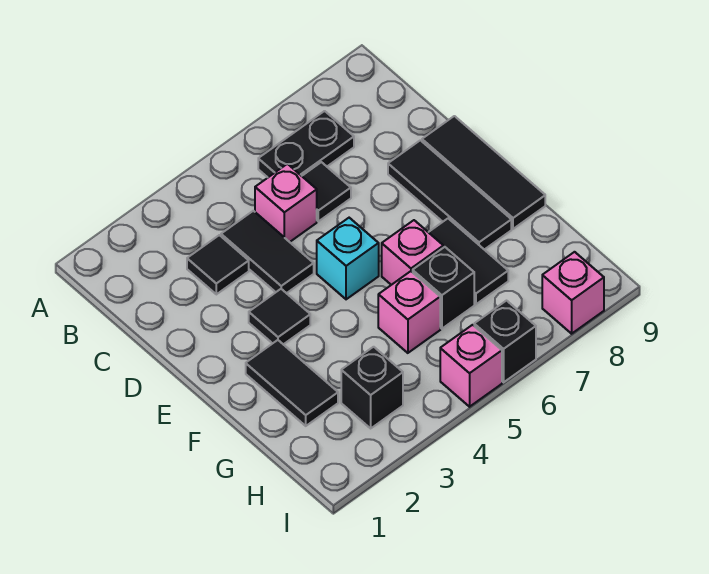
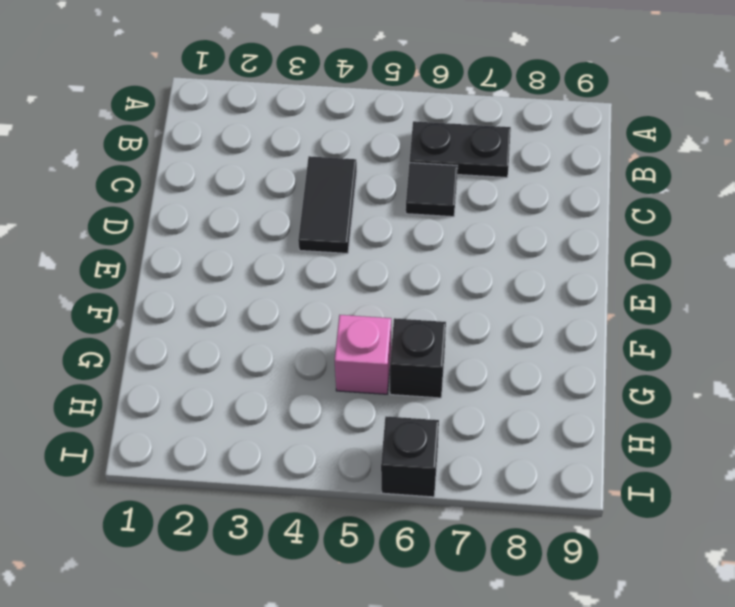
none -> black tile C3 level 1
none -> pink brick C5 level 1
none -> black tile D8:F8 level 1

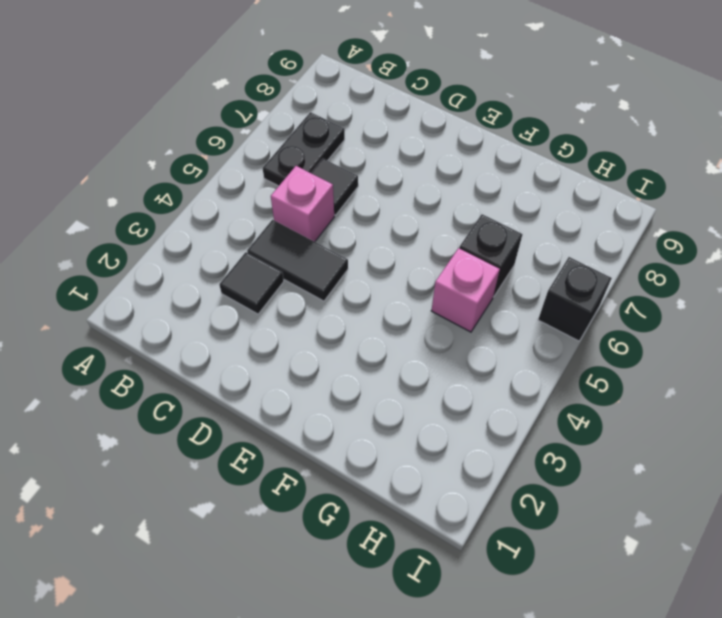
none -> black tile D8:F8 level 1
none -> black tile D9:F9 level 1
none -> black tile E3 level 1

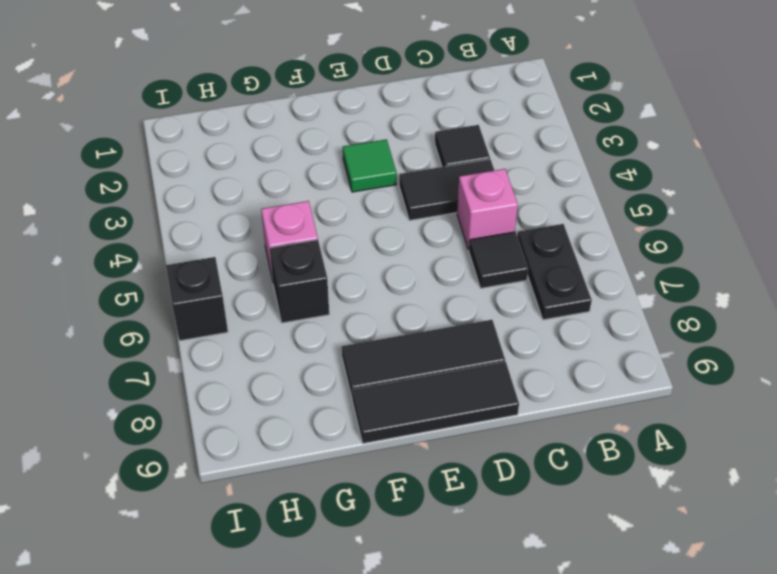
green tile E3 level 1 -> black tile E3 level 1
none -> cyan brick E5 level 1
none -> black tile F2:G2 level 1
none -> pink brick F6 level 1

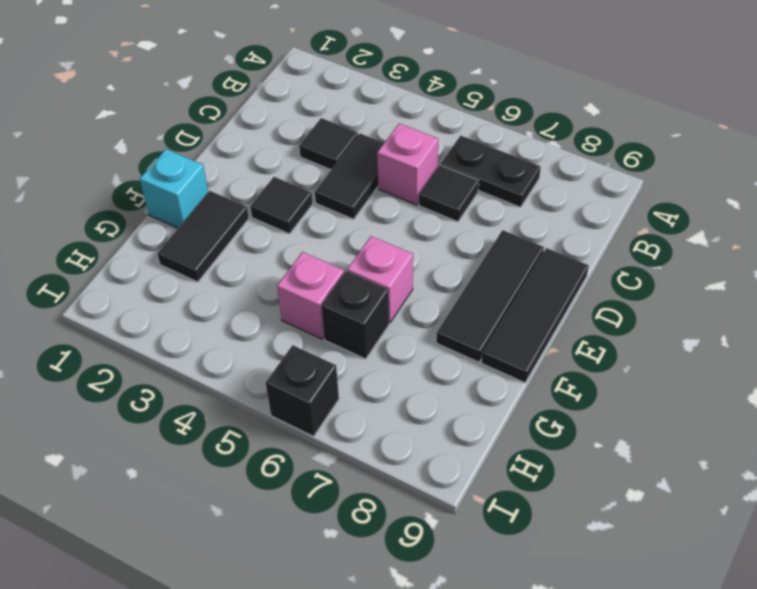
cyan brick F1 level 1 -> cyan brick E5 level 1
none -> black tile F7:G7 level 1
none -> black brick H3 level 1
none -> pink brick I5 level 1

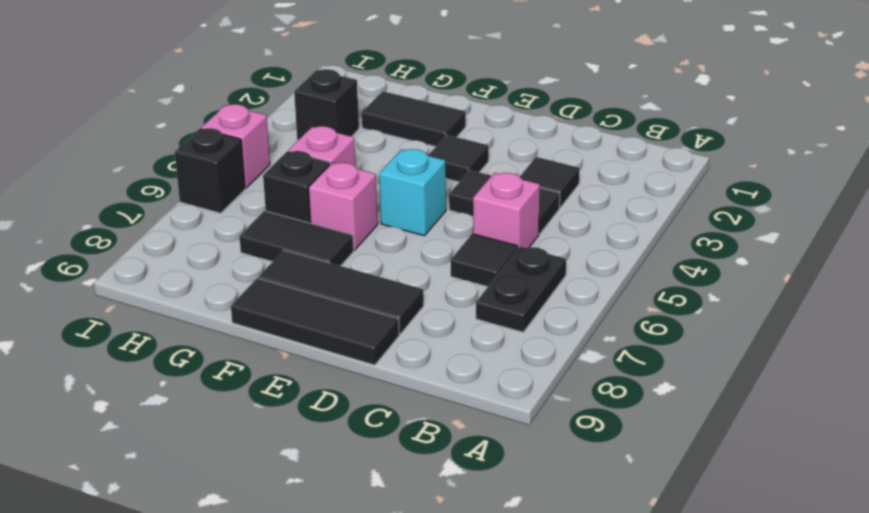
none -> pink brick I8 level 1

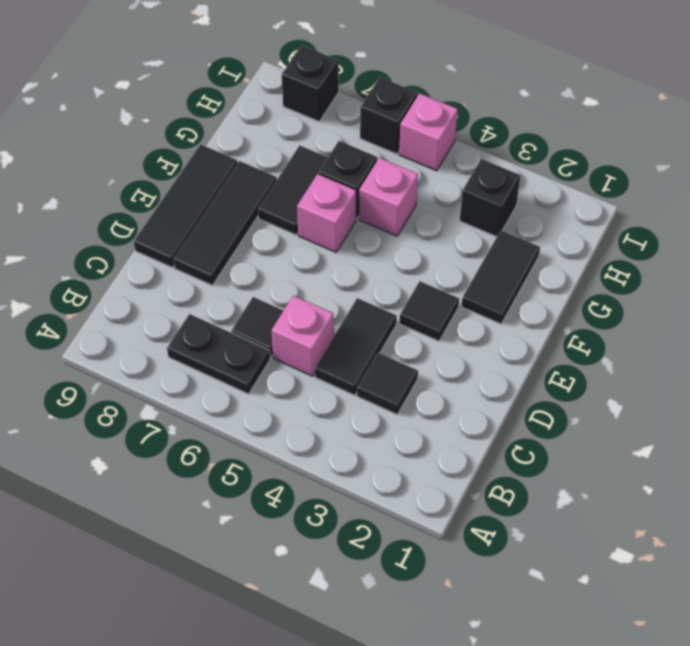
black brick I8 level 1 -> pink brick I8 level 1
none -> cyan brick E5 level 1

